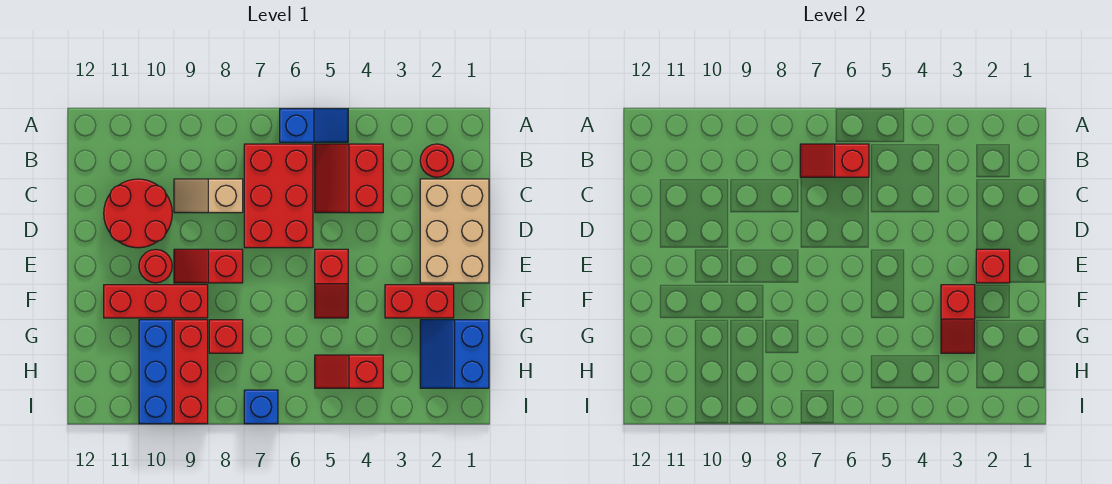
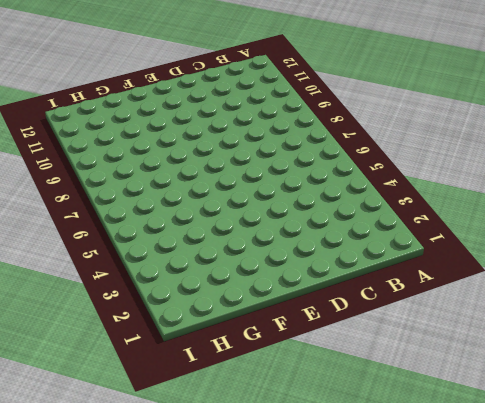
none -> blue slope A5:A6 level 1 top 6
none -> red round brick B2 level 1
none -> red slope B4:C5 level 1 top 4

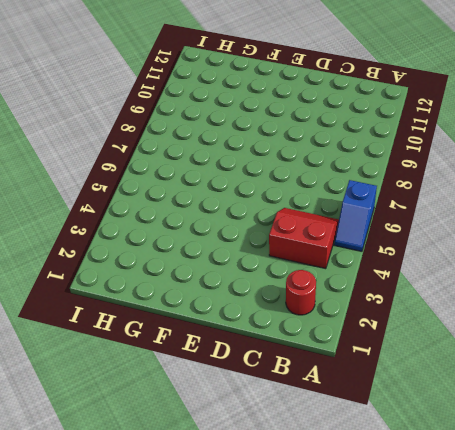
none -> red brick B6:D7 level 1
none -> tan brick C1:E2 level 1
none -> tan slope C8:C9 level 1 top 8

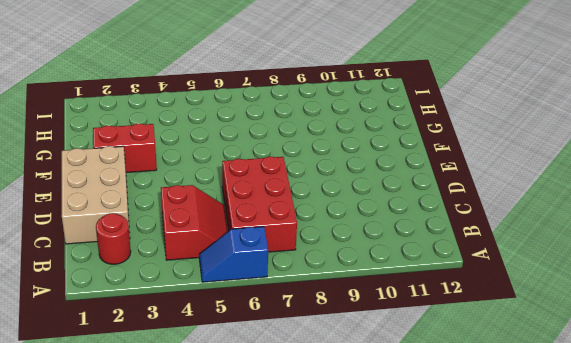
none -> tan slope C8:C9 level 1 top 8
none -> red round brick C10:D11 level 1
none -> red slope E5:F5 level 1 top E

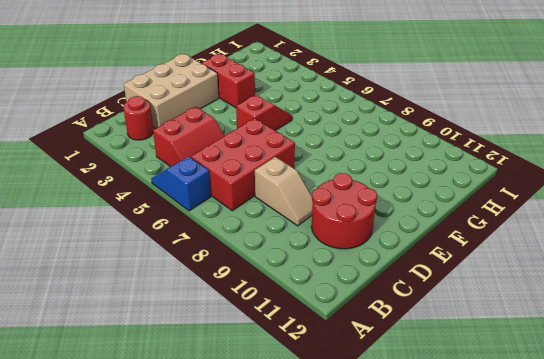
none -> red slope E8:E9 level 1 top 8
none -> red round brick E10 level 1
none -> red brick F9:F11 level 1

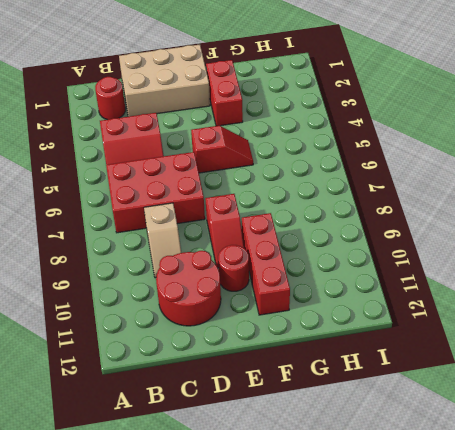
none -> blue slope A5:A6 level 1 top 6
none -> blue slope G1:H2 level 1 top 1
none -> red brick G8 level 1

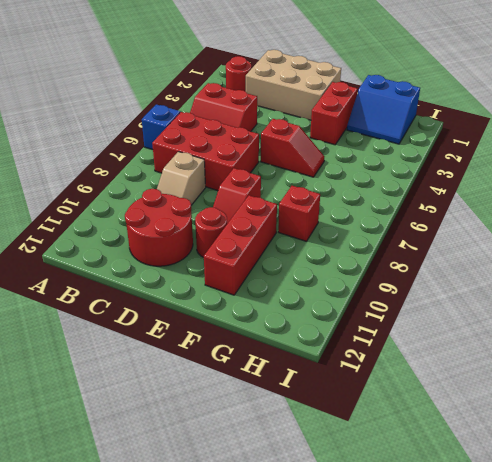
none -> red brick G9:I9 level 1
none -> blue brick G10:I10 level 1
none -> red slope H4:H5 level 1 top 4

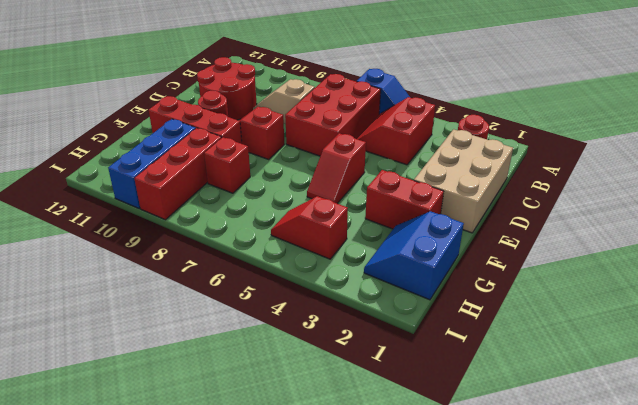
none -> blue brick I7 level 1
none -> red slope B6:B7 level 2 top 6
none -> red brick E2 level 2

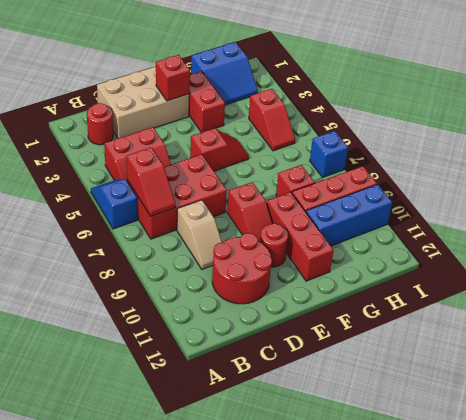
none -> red slope F3:G3 level 2 top F

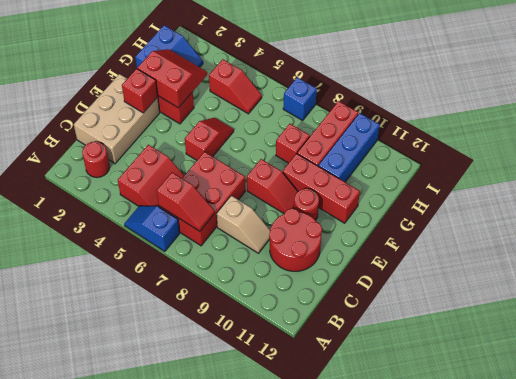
red slope F2:G3 level 2 top F -> red slope F3:G3 level 2 top F

